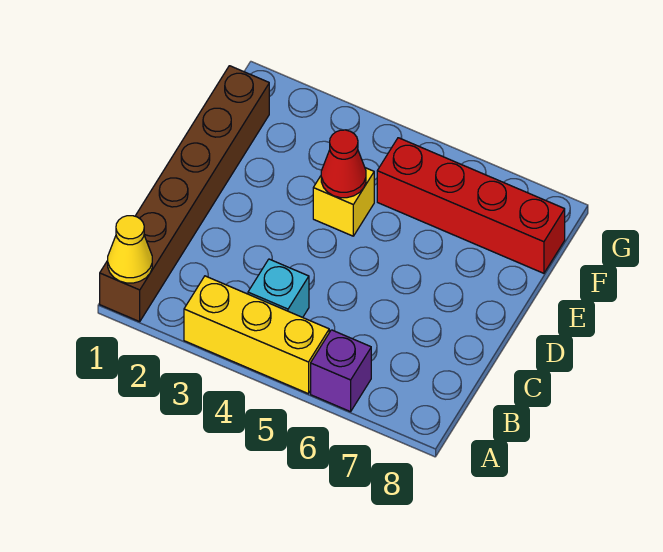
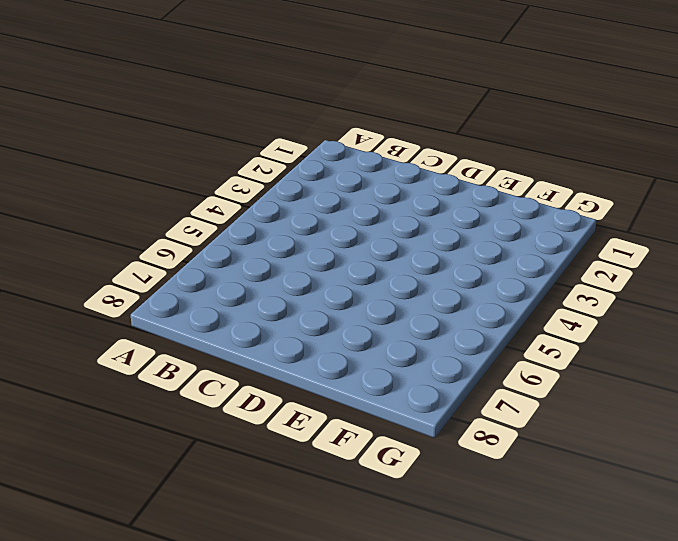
none -> brown brick A1:F1 level 1
none -> yellow brick A3:A5 level 1

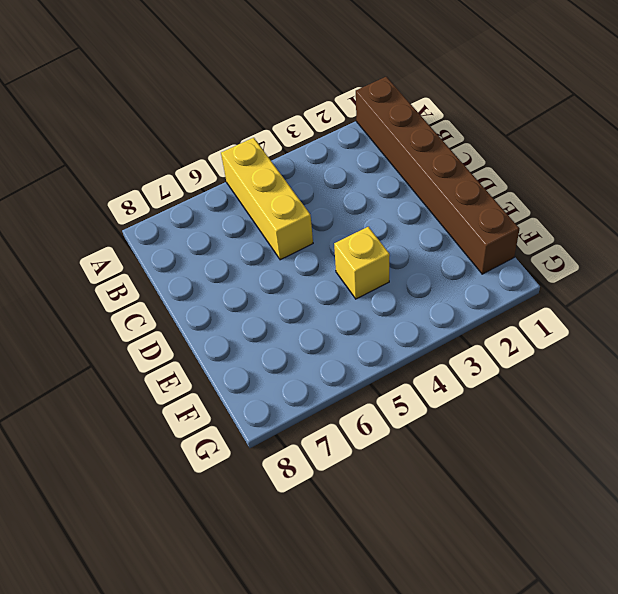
yellow brick A5:C5 level 1 -> yellow brick A3:A5 level 1
none -> purple brick A6 level 1
none -> cyan brick B4 level 1

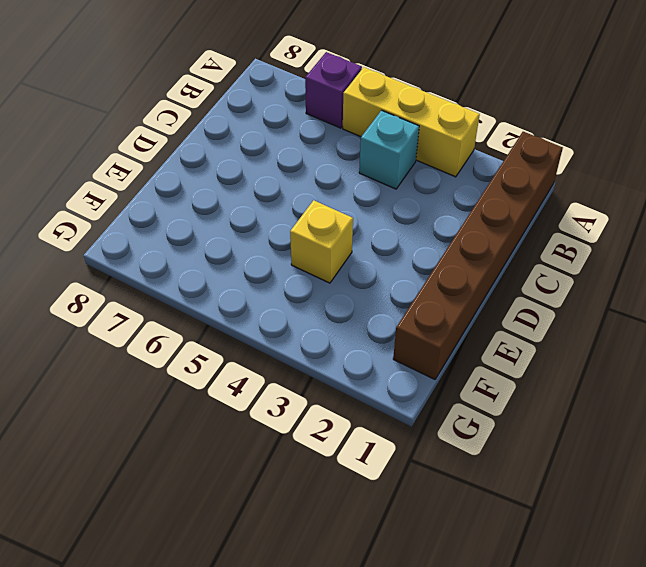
none -> red brick F5:F8 level 1
none -> yellow cone A1 level 2

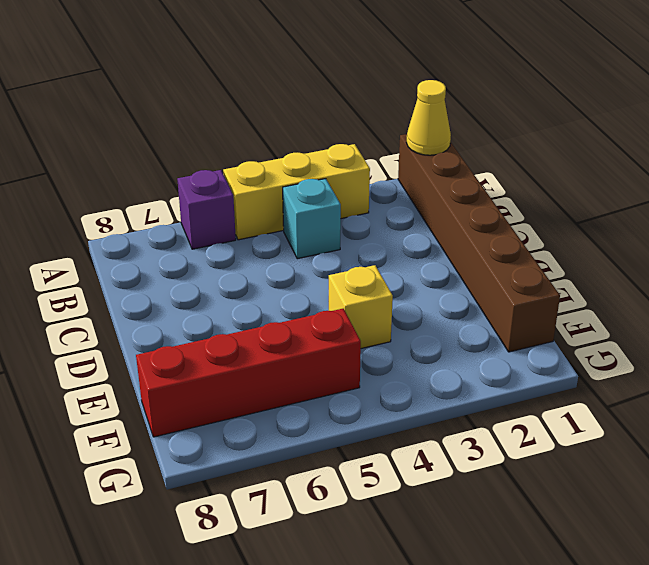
none -> red cone E4 level 2

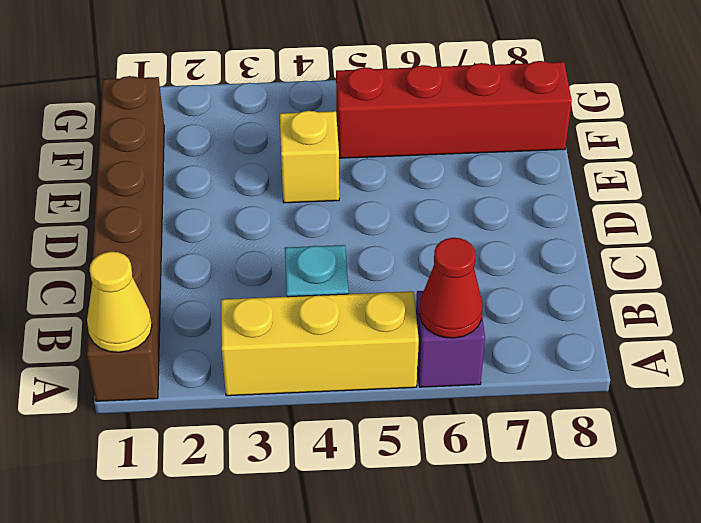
red cone A6 level 2 -> red cone E4 level 2

